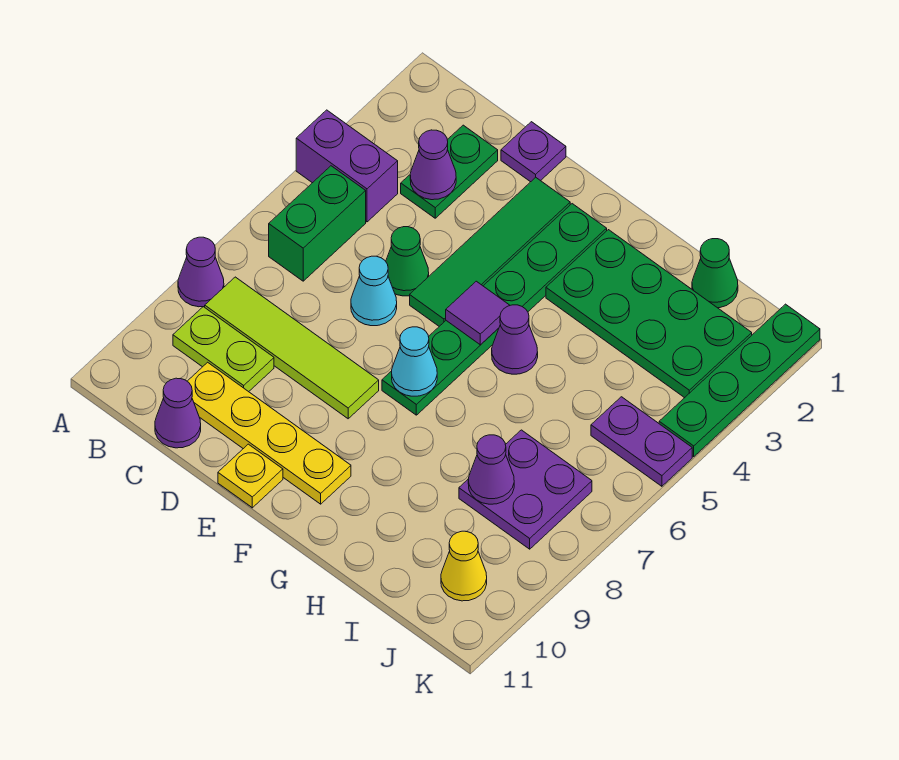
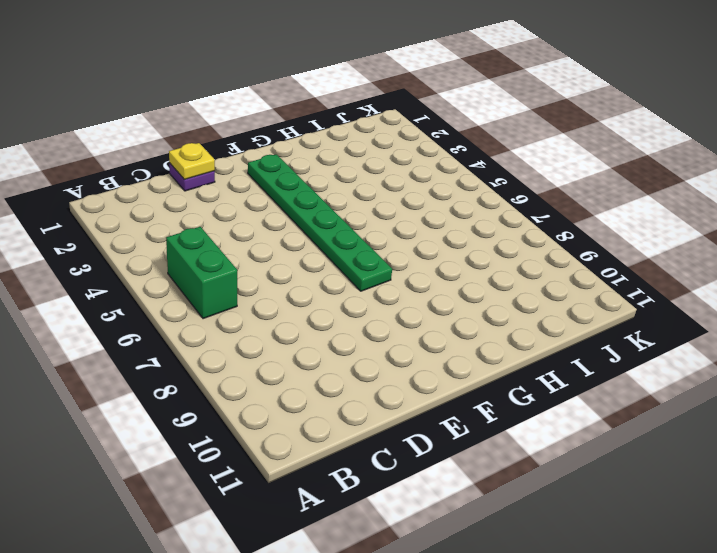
yellow plate D1 level 2 -> yellow plate E11 level 1
none -> purple brick A4:B4 level 1
none -> purple cone A8 level 1
none -> lime tile B8:E8 level 1

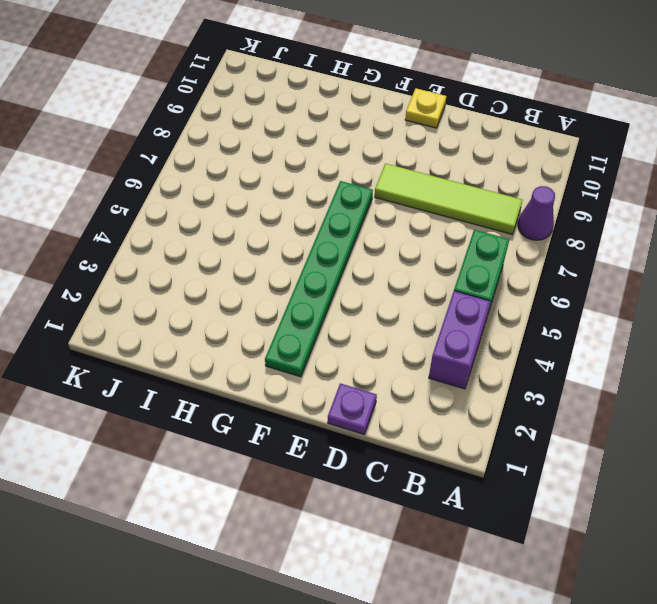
purple brick B3:B4 level 1 -> purple brick A4:B4 level 1
none -> lime plate B9:C9 level 1
none -> green plate C2:C3 level 1
none -> yellow plate C10:F10 level 1

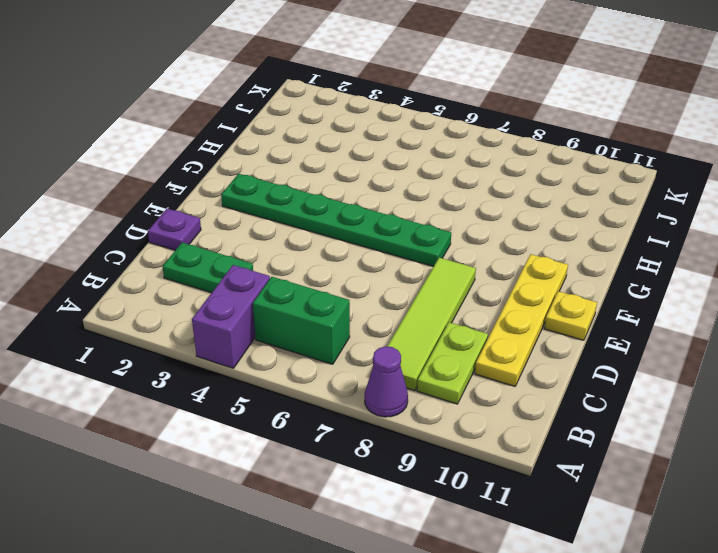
none -> purple cone C11 level 1
none -> green cone D5 level 1
none -> cyan cone D6 level 1

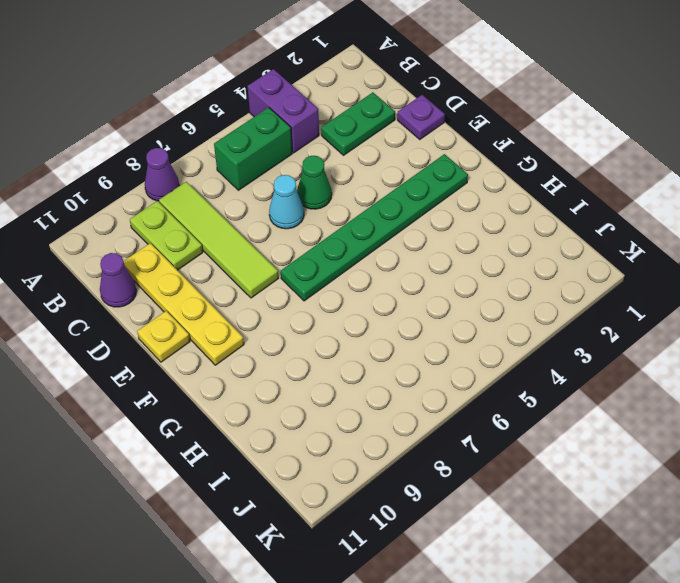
none -> green tile E2:E5 level 1
none -> green plate G2:J3 level 1
none -> purple cone G5 level 1

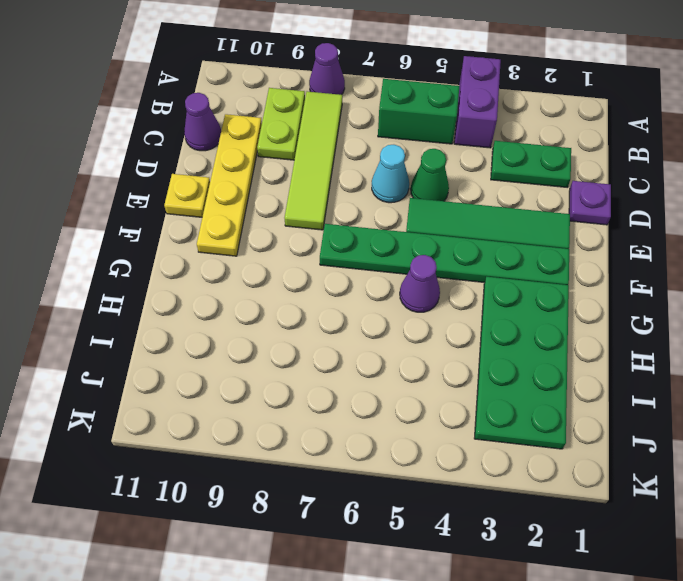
none -> green cone I1 level 1
none -> purple plate I7:J8 level 1
none -> purple plate J5:K5 level 1

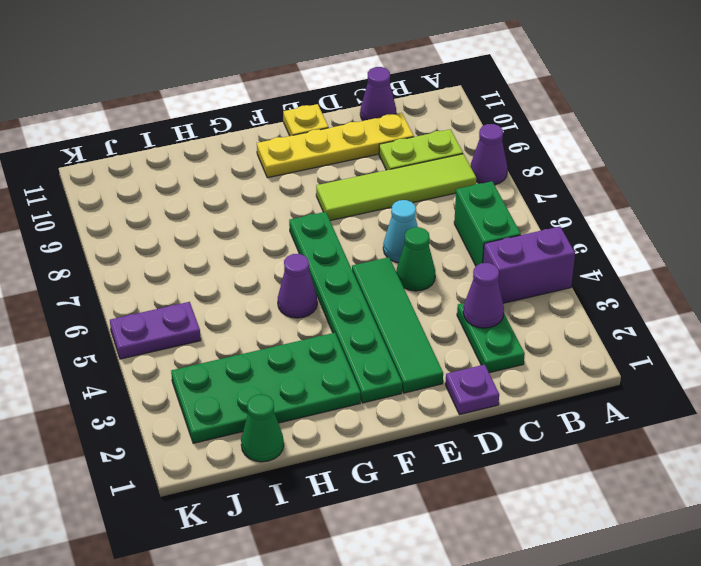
none -> purple plate I7:J8 level 1
none -> yellow cone J10 level 1
none -> green plate K1:K4 level 1

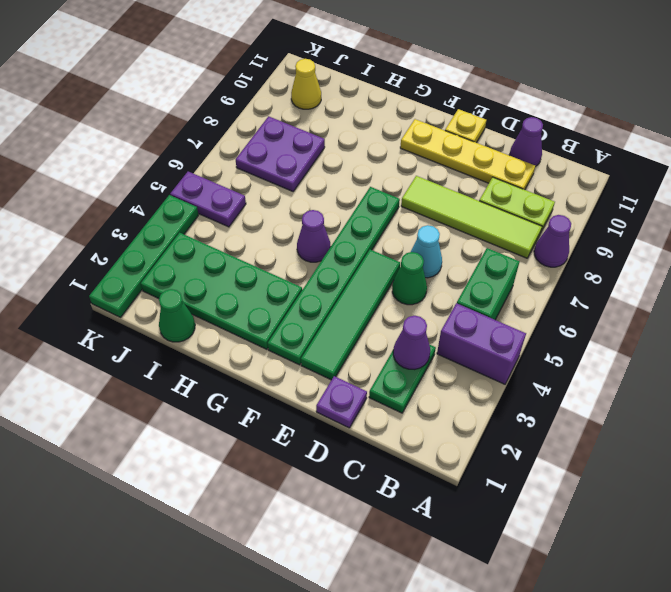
none -> purple tile F5 level 2
none -> cyan cone F7 level 2
none -> purple cone I8 level 2

